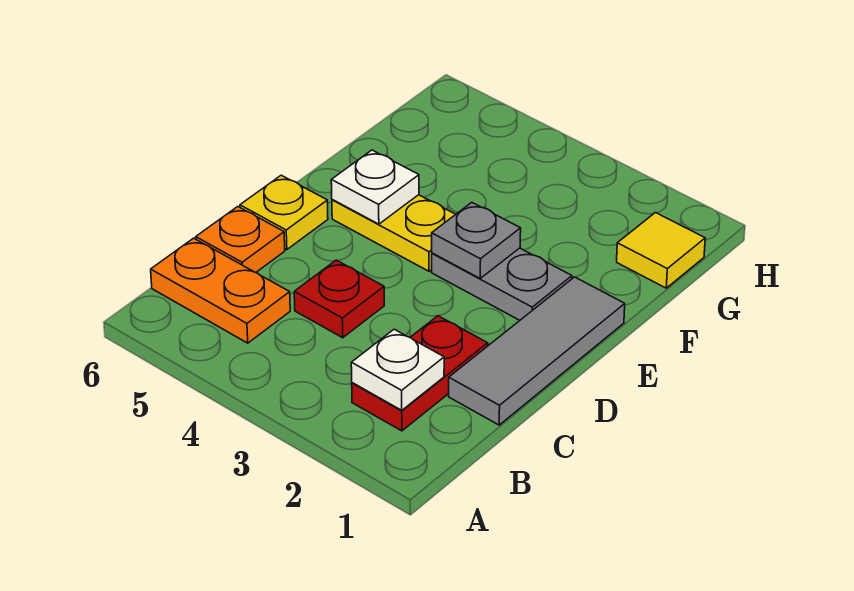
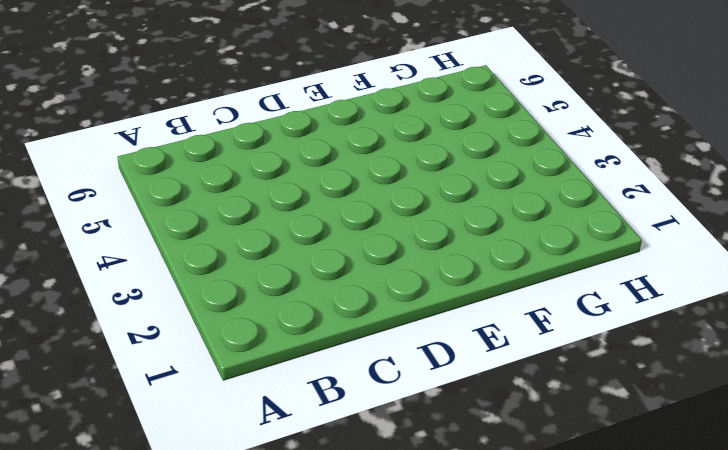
none -> red plate B2:C2 level 1
none -> orange plate B5:B6 level 1
none -> grey tile C1:E1 level 1

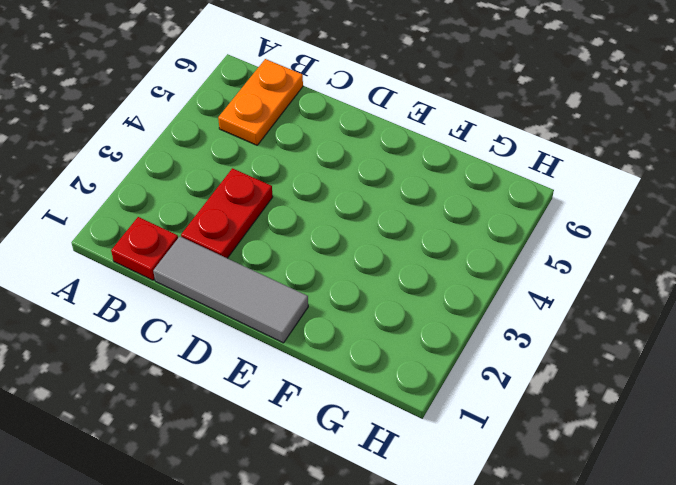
red plate B1 level 1 -> red plate C4 level 1
red plate C2:C3 level 1 -> red plate B2:C2 level 1
none -> orange plate C6 level 1
none -> yellow plate D6 level 1
none -> grey plate E2:E3 level 1

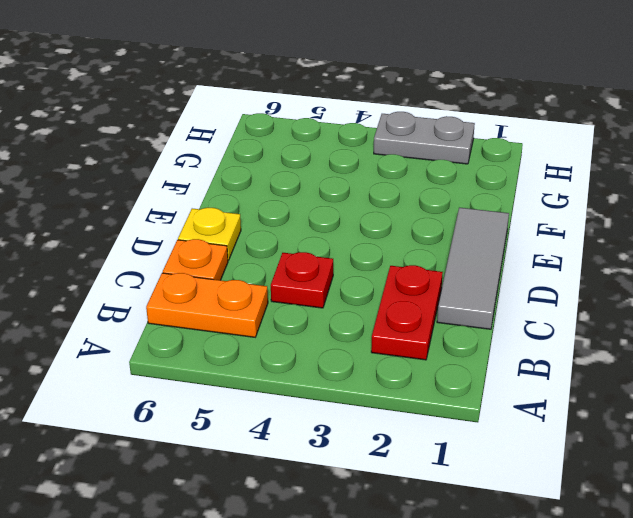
grey plate H2:H3 level 1 -> grey plate E2:E3 level 1
none -> yellow plate E4:E5 level 1
none -> yellow tile G1 level 1
none -> white plate B2 level 2

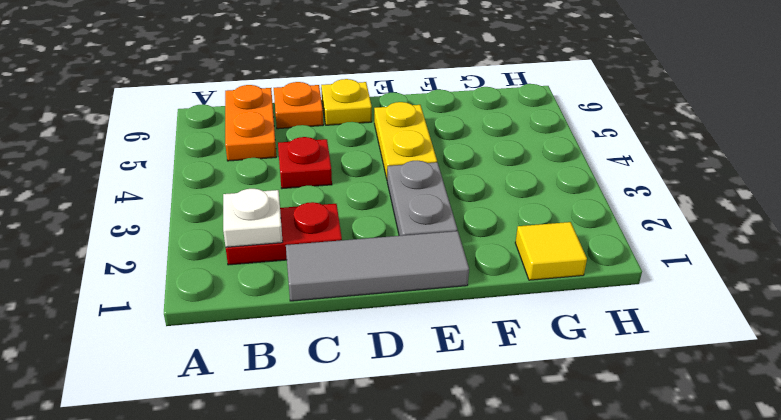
none -> grey plate E3 level 2
none -> white plate E5 level 2

